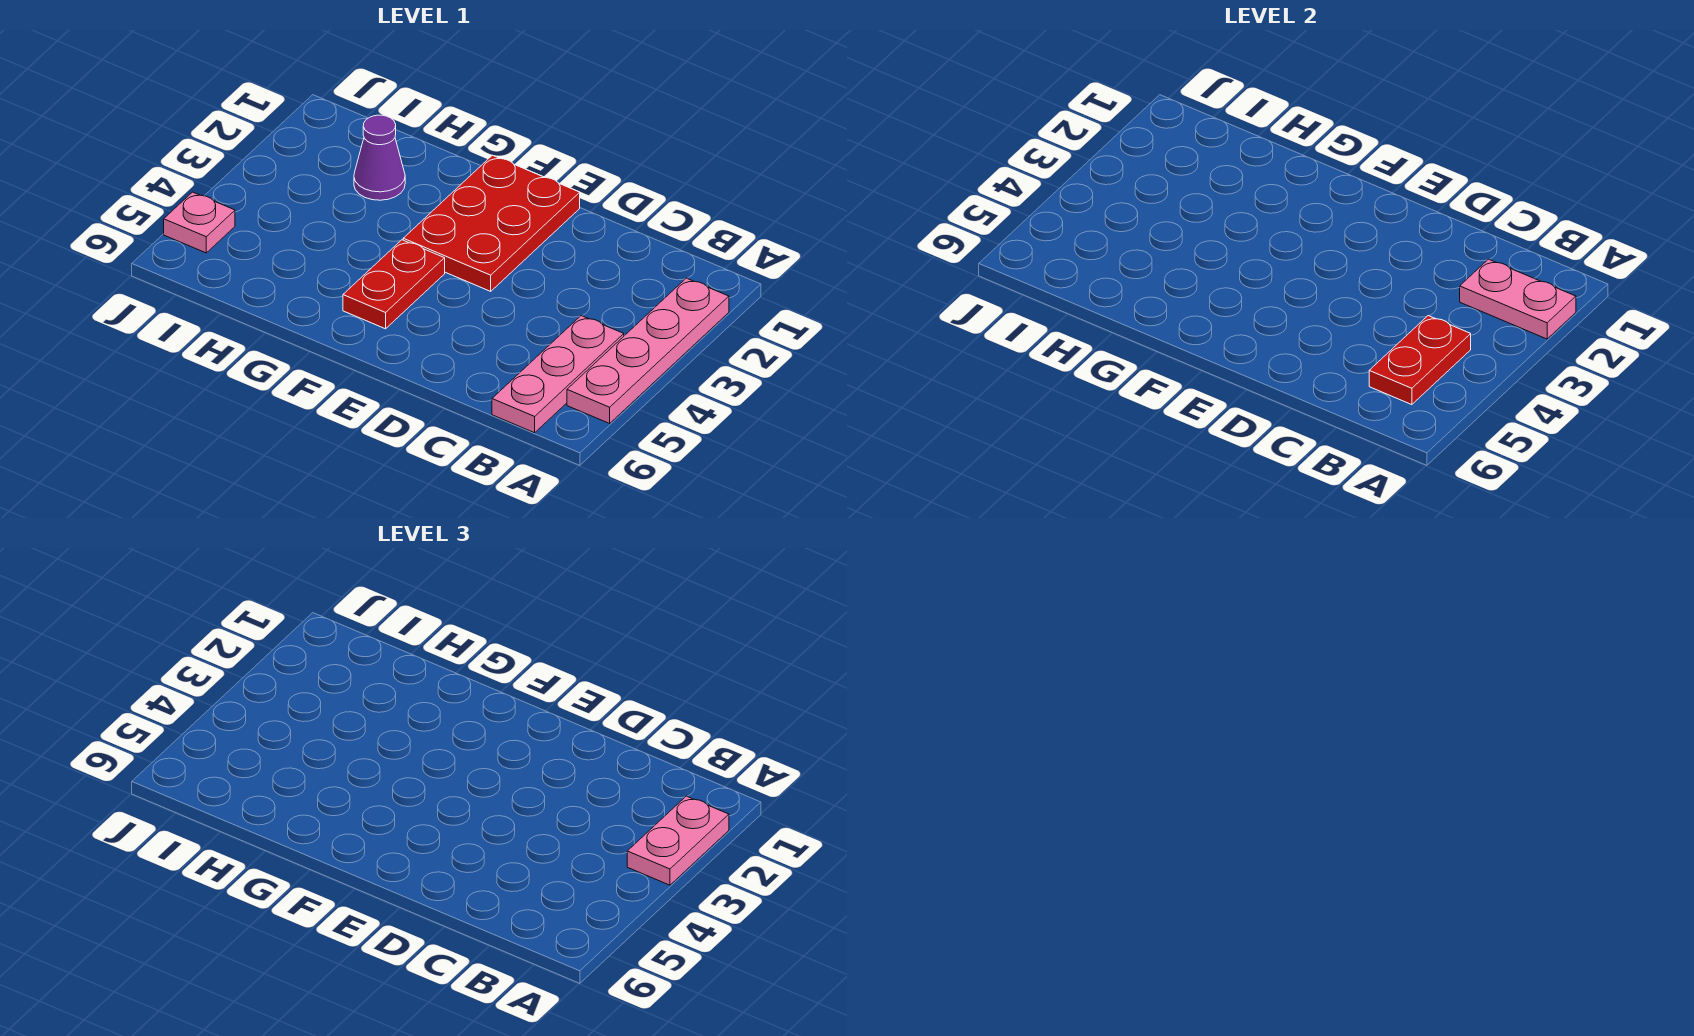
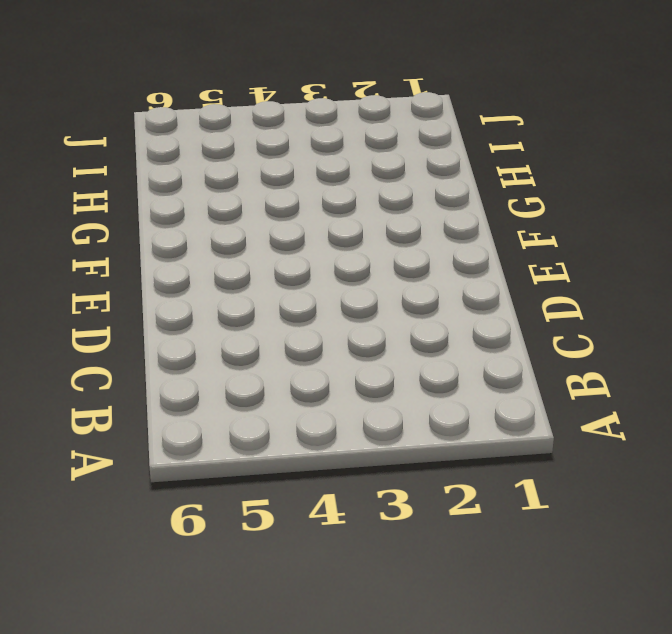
none -> pink plate A2:A5 level 1
none -> pink plate B4:B6 level 1

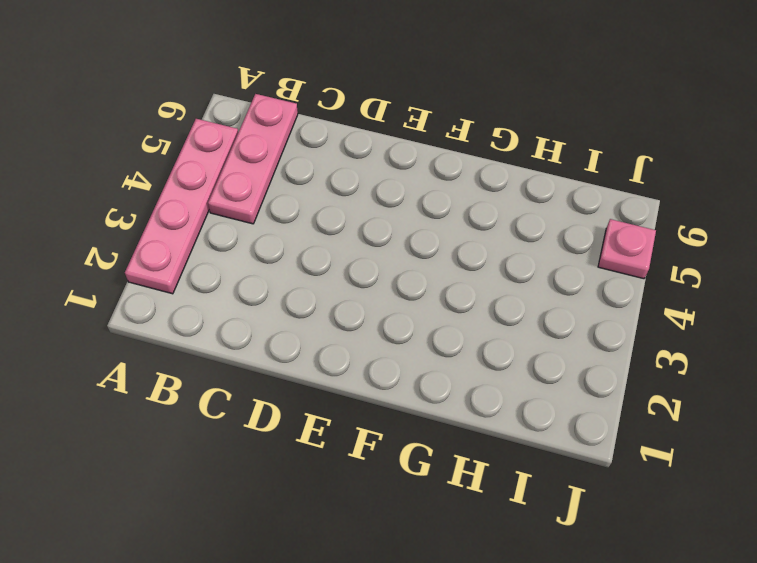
none -> red plate E1:F3 level 1
none -> red plate F4:F5 level 1

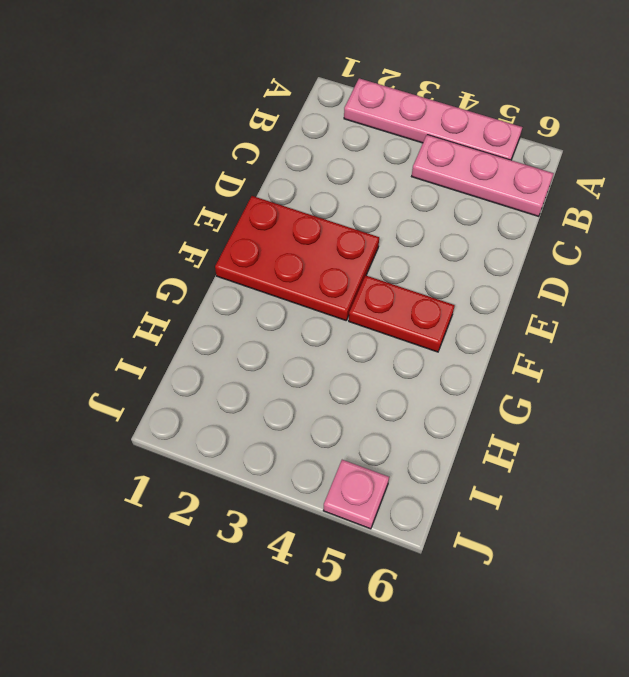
none -> purple cone H2 level 1
none -> pink plate A2:B2 level 2

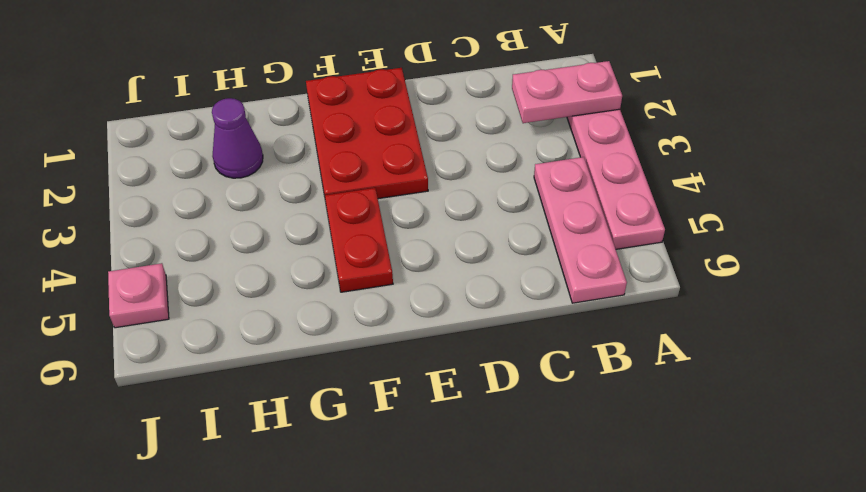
none -> red plate B4:B5 level 2
none -> pink plate A2:A3 level 3

